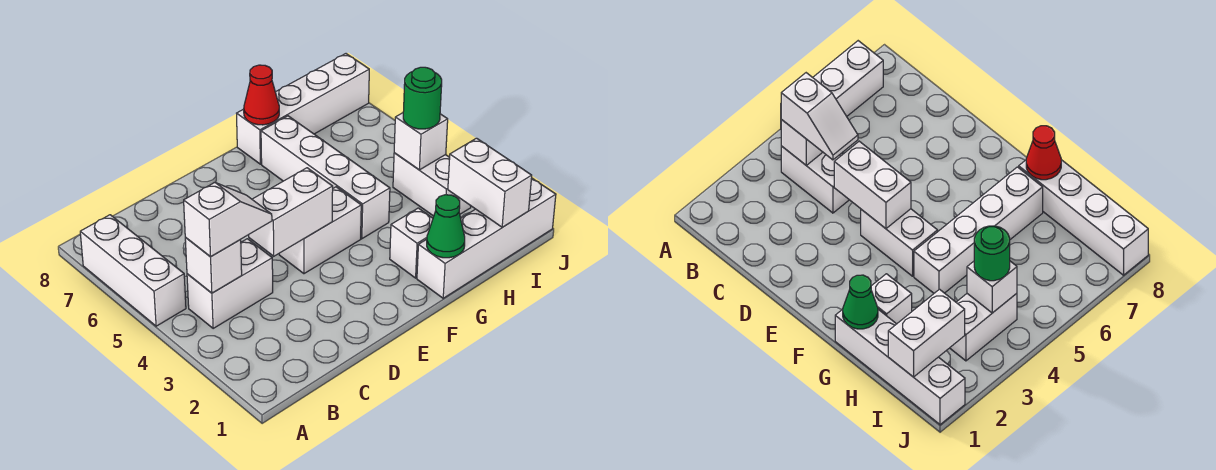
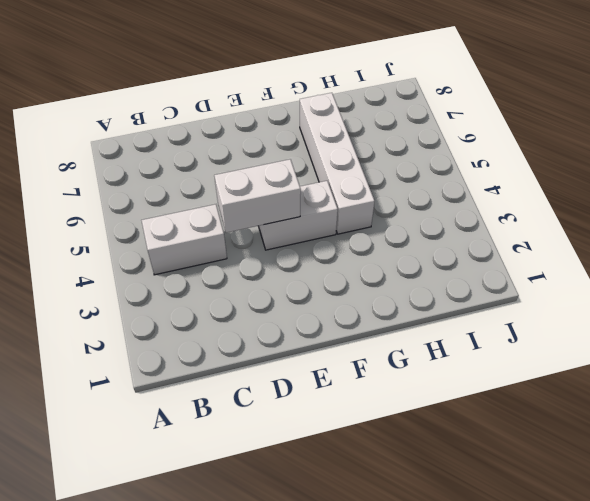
none -> white brick A5:A7 level 1
none -> white brick G1:J1 level 1
none -> white brick G2 level 1

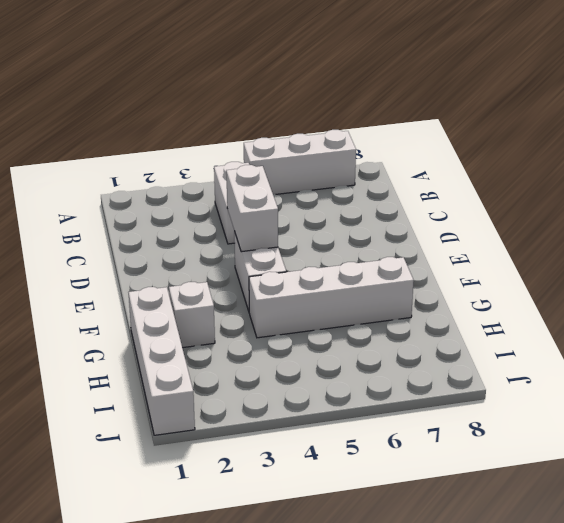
none -> white brick G8:J8 level 1
none -> white brick I3:I4 level 1
none -> white brick B4 level 2

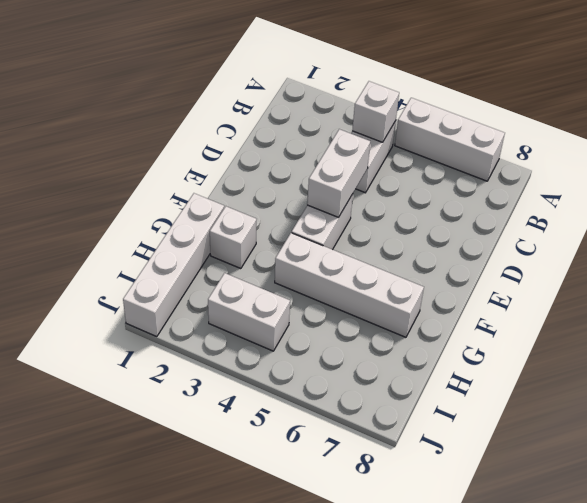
none -> white brick G8:J8 level 1
none -> green cone G1 level 2
none -> red cone G8 level 2

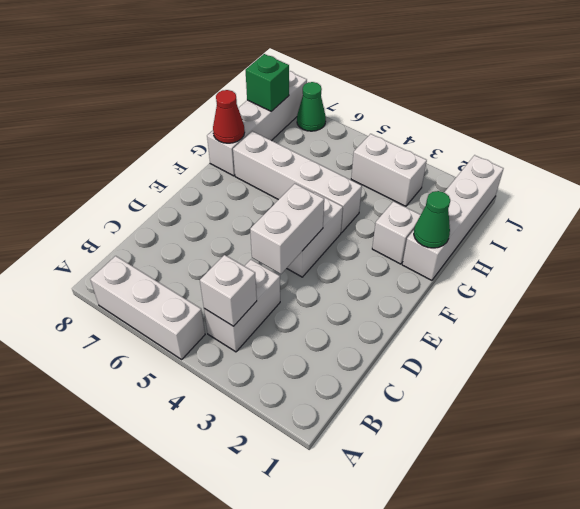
green brick I8 level 2 -> none
green cone J7 level 1 -> none
none -> white brick I1:I2 level 2
none -> white brick I4 level 2
none -> white slope B4:C4 level 3 top B

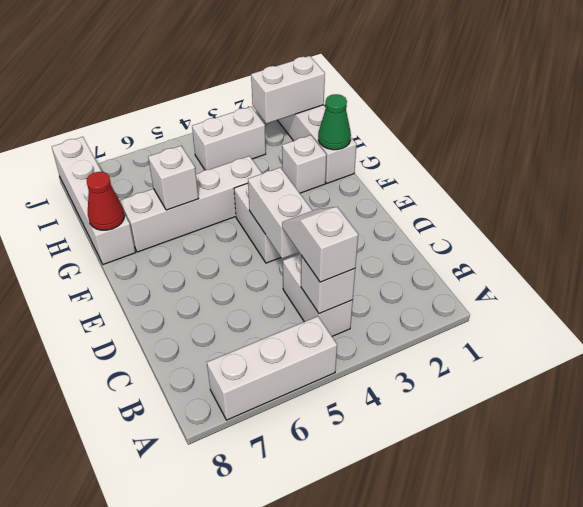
white brick G6 level 2 -> white brick I4 level 2
none -> green round brick I4 level 3

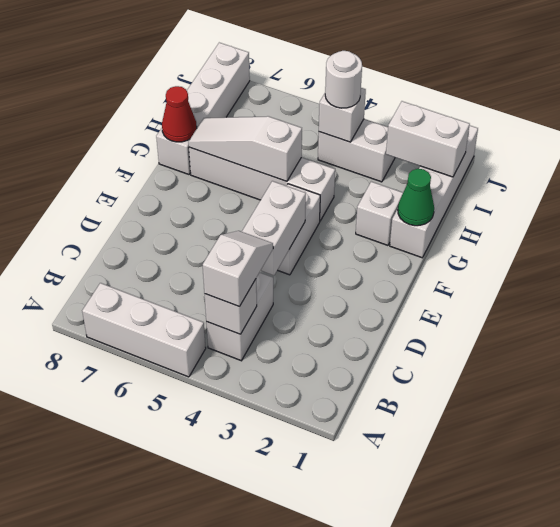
white slope G5:G7 level 2 top 5 -> none
white round brick I4 level 3 -> green round brick I4 level 3

